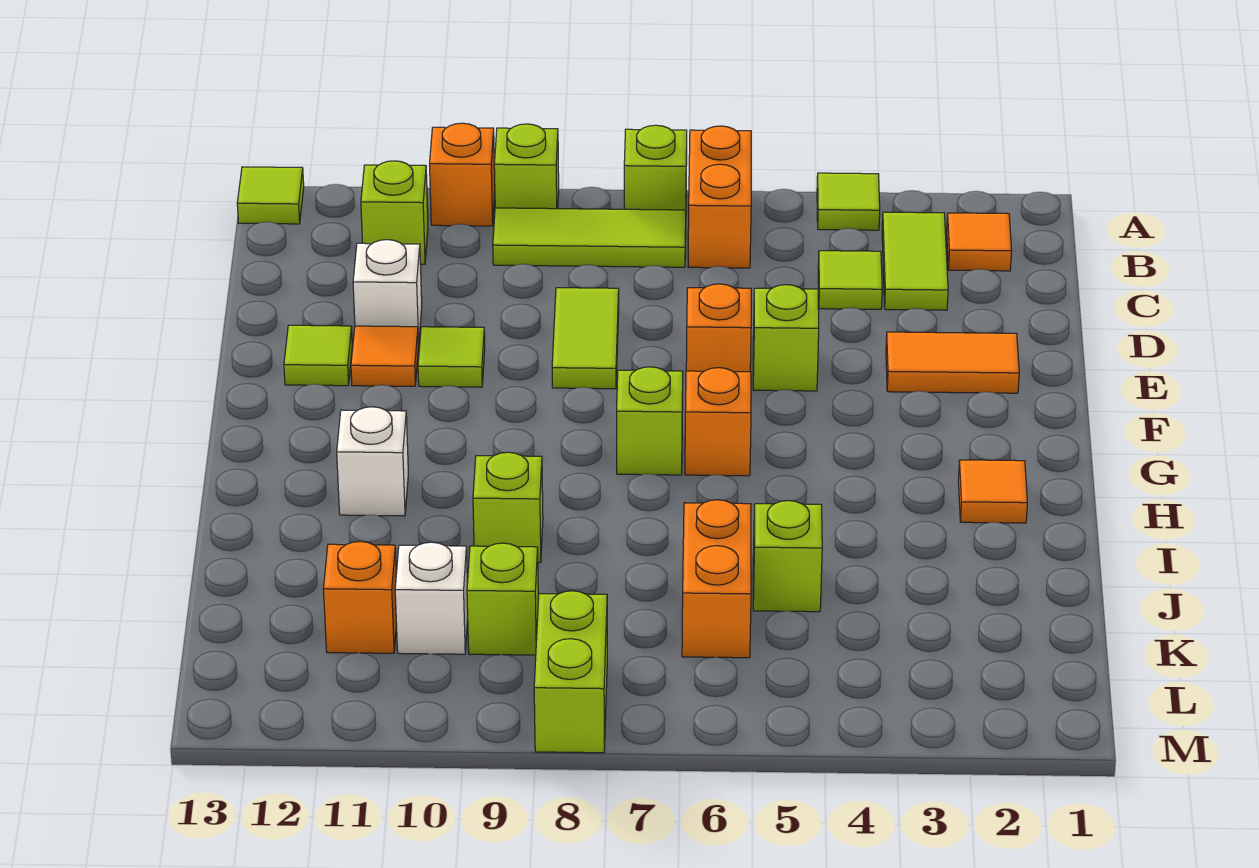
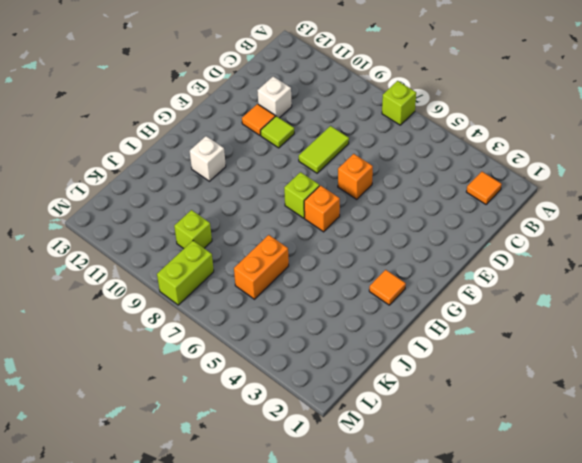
none -> lime tile A4 level 1
none -> orange brick A6:B6 level 1
none -> lime brick A9 level 1
none -> orange brick A10 level 1

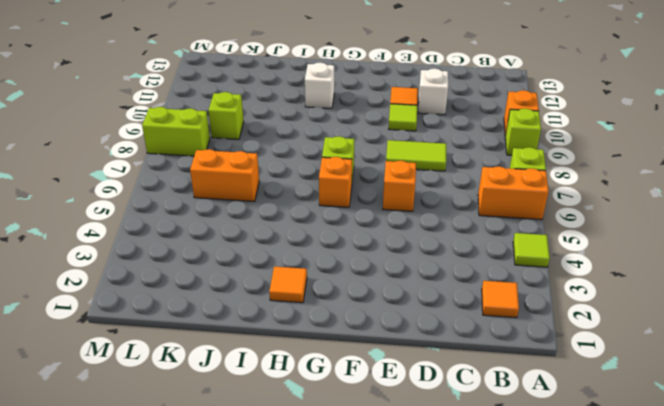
none -> lime tile A13 level 1
none -> lime tile B3:C3 level 1
none -> lime tile B7:B9 level 1
none -> lime brick B11 level 1

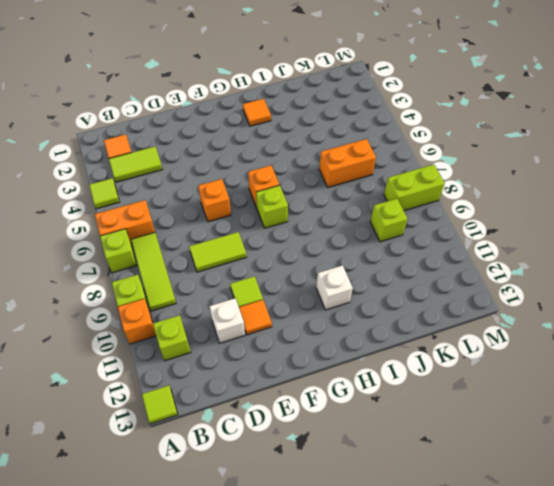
none -> lime tile C4 level 1
none -> orange tile E2:E3 level 1
none -> lime brick E5 level 1
none -> lime tile E12 level 1

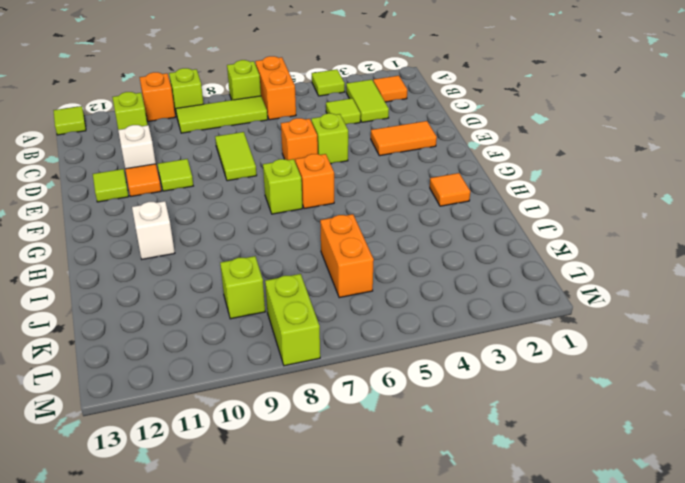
none -> lime brick I9 level 1
none -> lime brick J5 level 1
none -> white brick K10 level 1
none -> orange brick K11 level 1

